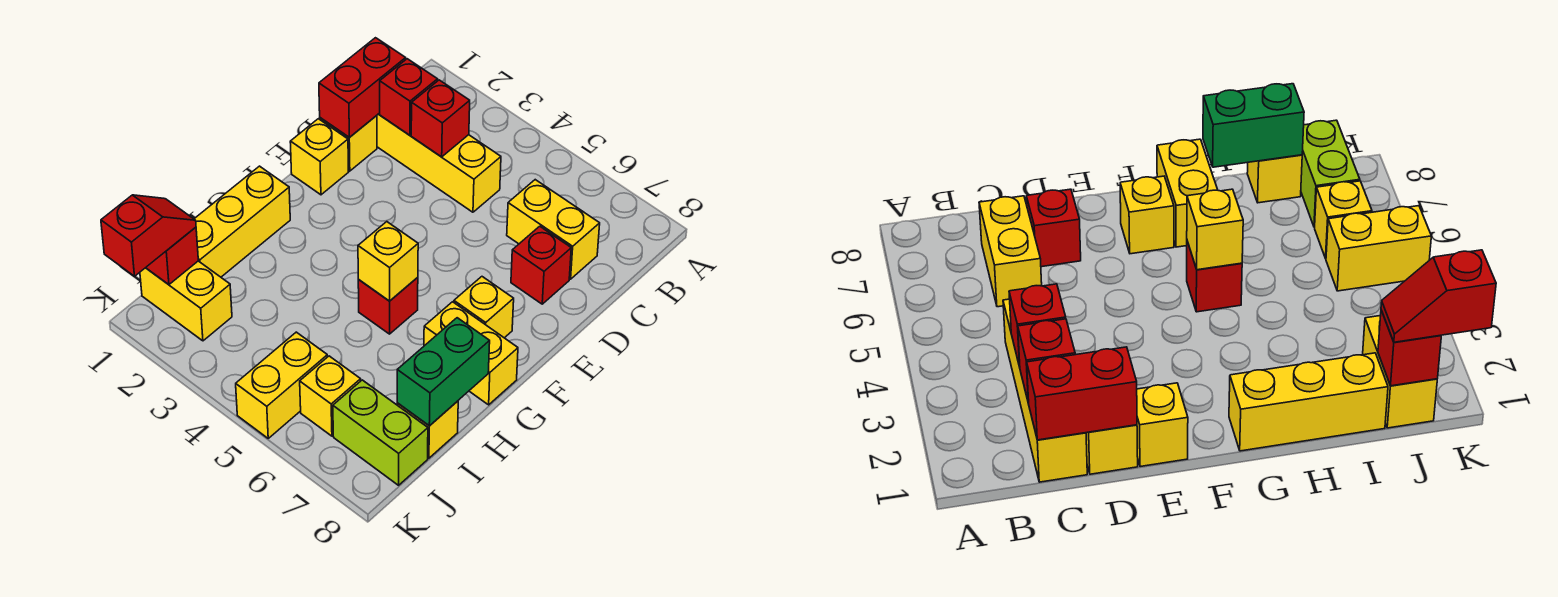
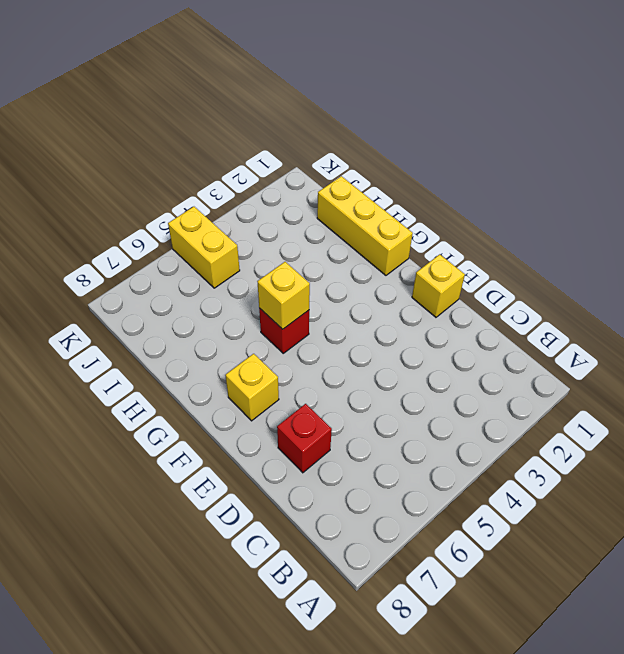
none -> yellow brick C1:C4 level 1
none -> yellow brick C6:C7 level 1
none -> yellow brick D1 level 1

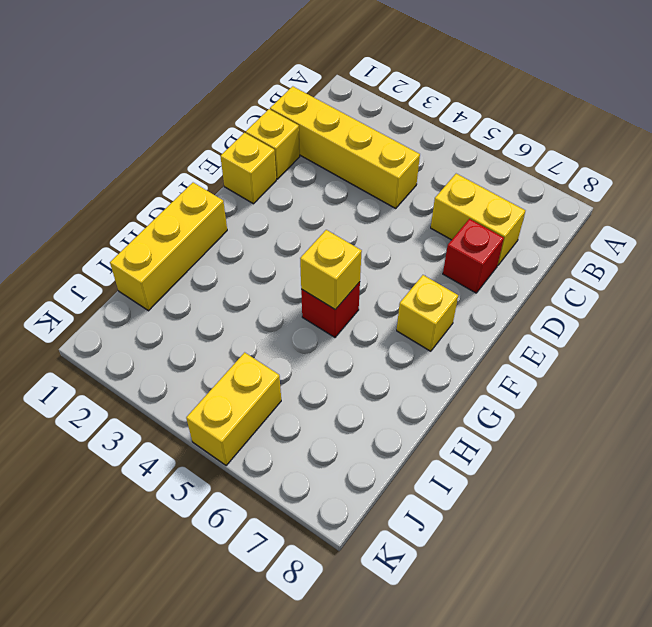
none -> yellow brick G7:G8 level 1
none -> yellow brick I8 level 1
none -> yellow brick J1:J2 level 1

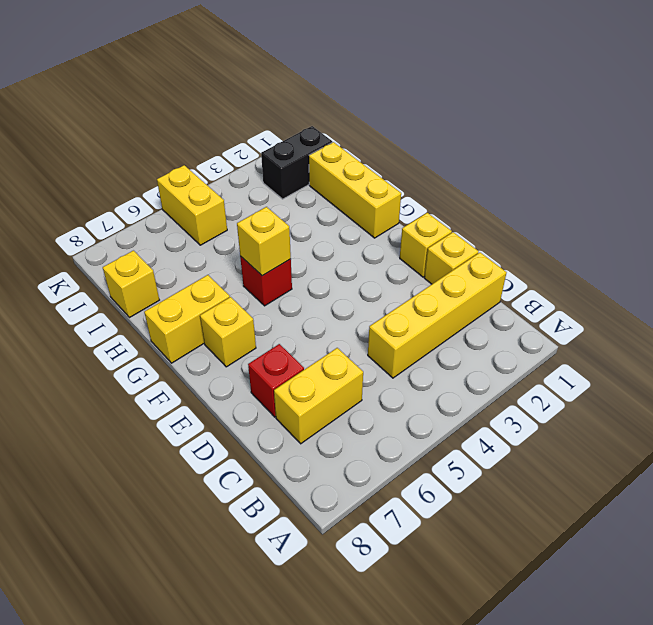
black brick J1:J2 level 1 -> yellow brick J1:J2 level 1
none -> yellow brick J6 level 1
none -> lime brick J7:J8 level 1
none -> red brick C1:D1 level 2

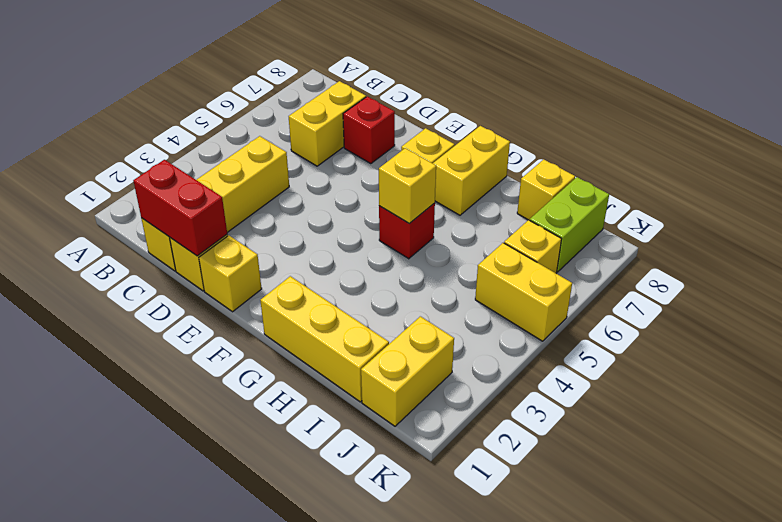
none -> red brick C2 level 2
none -> red brick C3 level 2
none -> green brick H8:I8 level 2

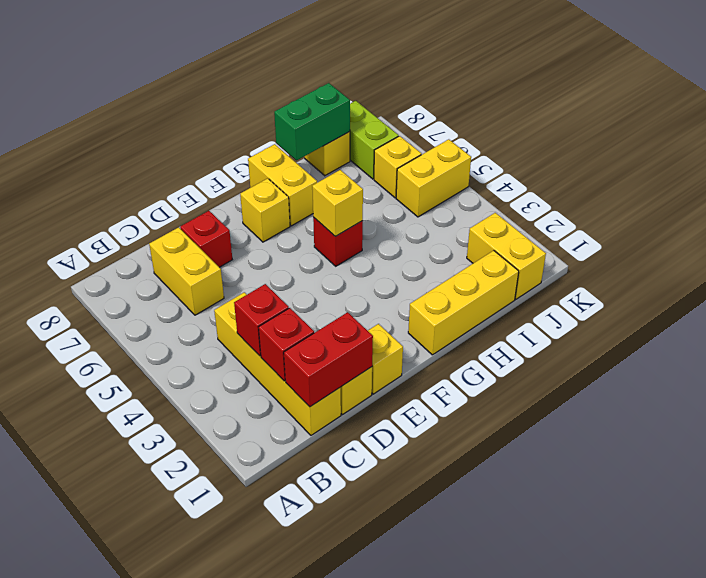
none -> red brick J1 level 2
none -> red slope J1:K1 level 3 top K

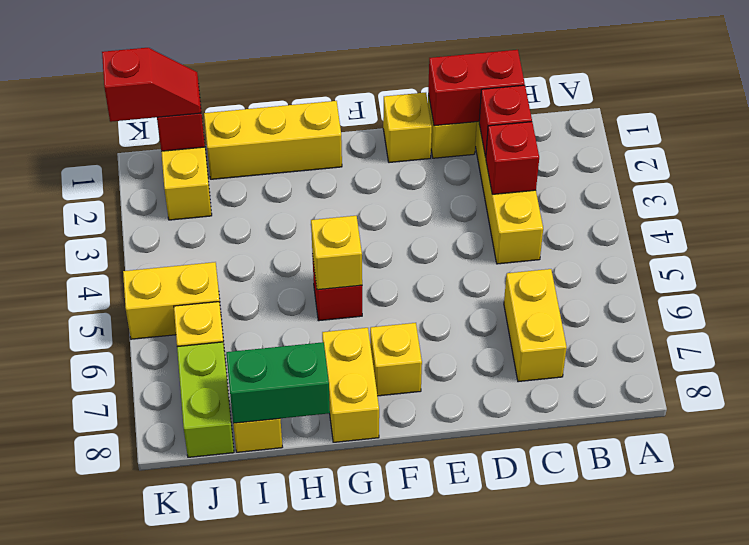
none -> red brick D7 level 1

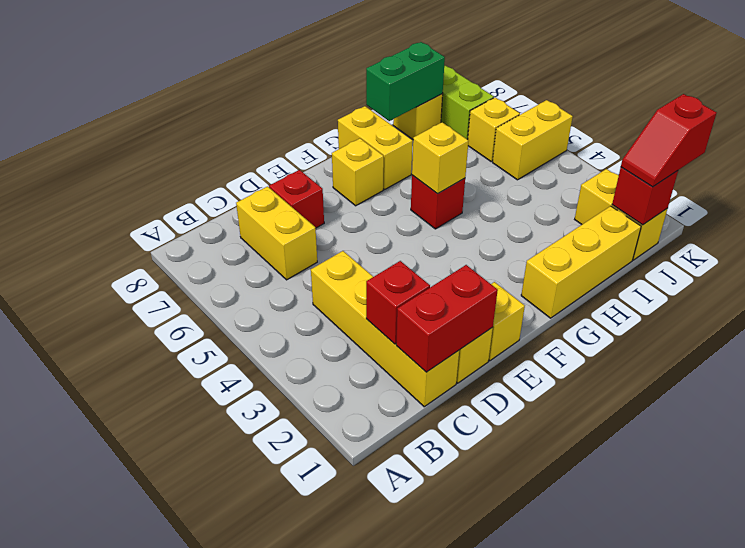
none -> red brick C3 level 2

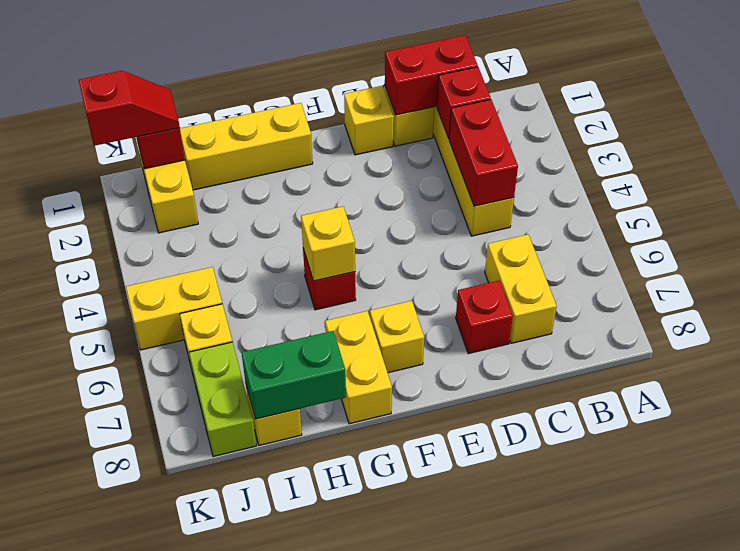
red brick C3:C4 level 2 -> red brick C3 level 2

